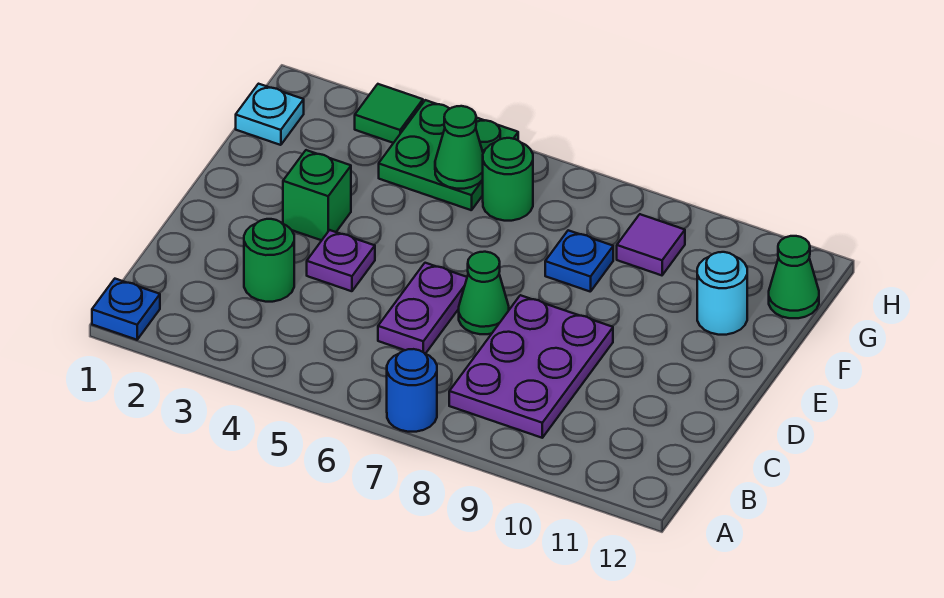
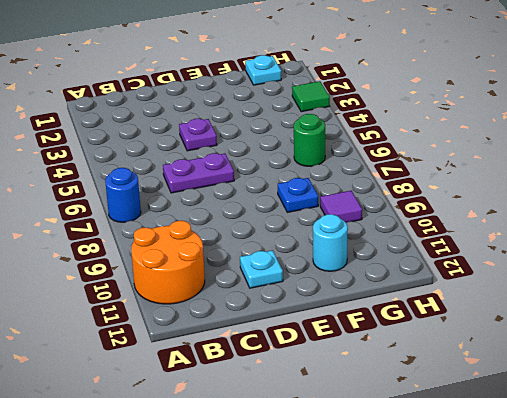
orange round brick A10:B11 level 1 -> none
cyan plate D11 level 1 -> none
none -> blue plate A1 level 1
none -> purple plate B8:D9 level 1
none -> green round brick C3 level 1

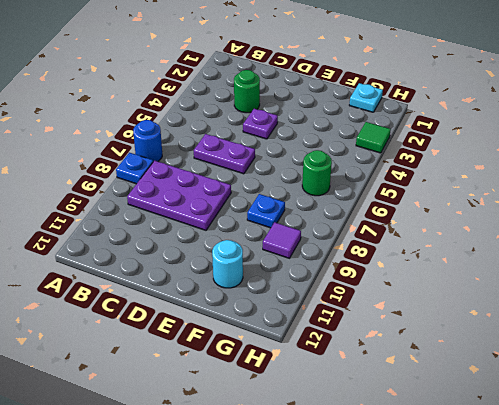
blue plate A8 level 1 -> blue plate A1 level 1
none -> green cone D7 level 1
none -> green brick E3 level 1
none -> green plate G4:H5 level 1

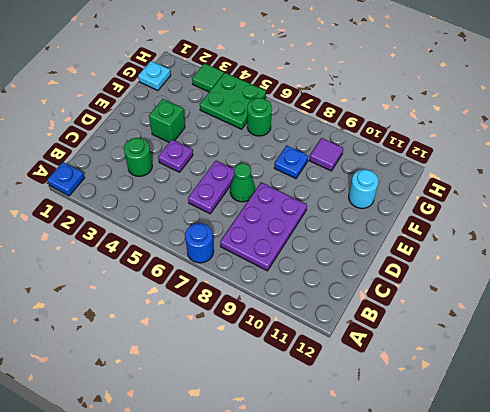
none -> green cone G12 level 1
none -> green cone G5 level 2

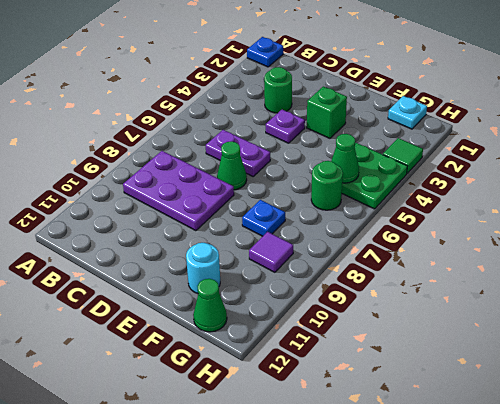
none -> blue round brick A7 level 1

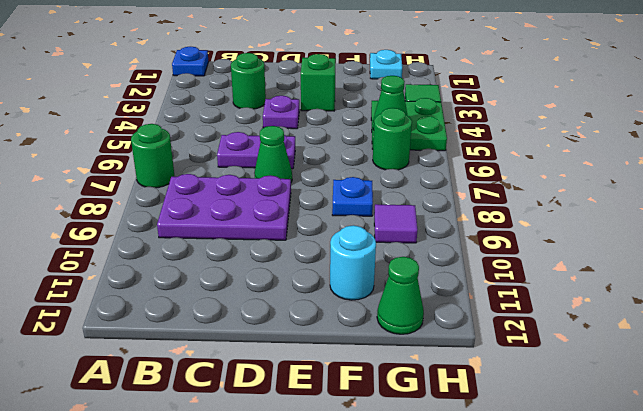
green round brick A7 level 1 -> blue round brick A7 level 1

